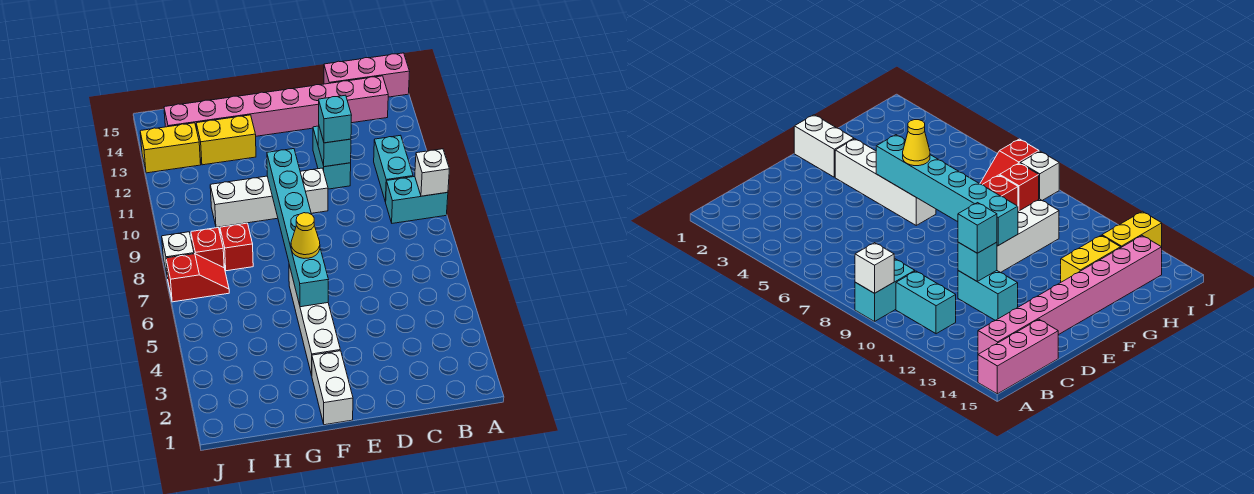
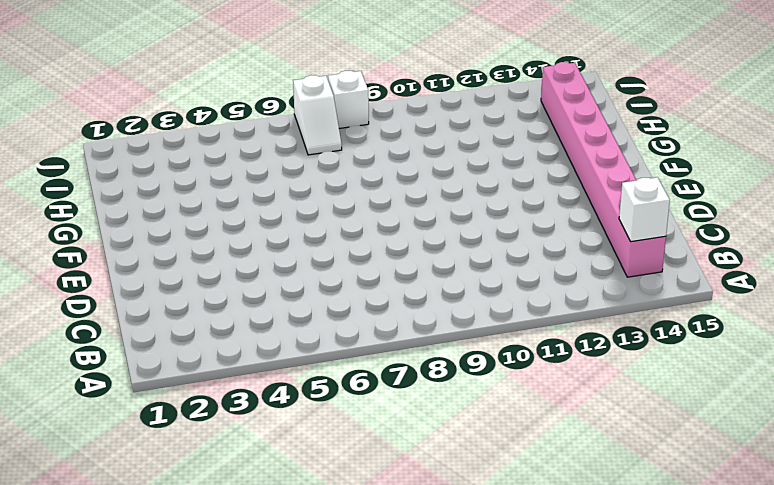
white brick B14 level 2 -> white brick A9 level 2
white slope I7:J7 level 1 top J -> red slope I7:J7 level 1 top J
none -> cyan brick A9:B9 level 1
none -> pink brick A15:C15 level 1
none -> cyan brick B10:B11 level 1

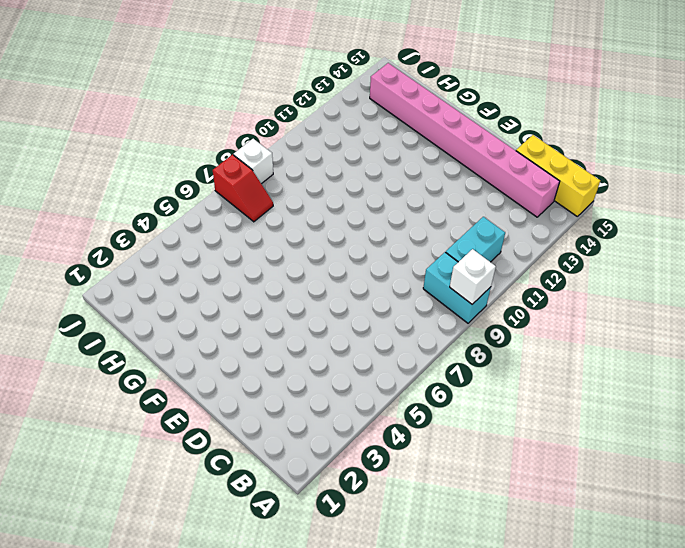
yellow brick A15:C15 level 1 -> pink brick A15:C15 level 1
none -> cyan brick D11:D12 level 1
none -> white brick E10:H10 level 1
none -> white brick F1:F2 level 1

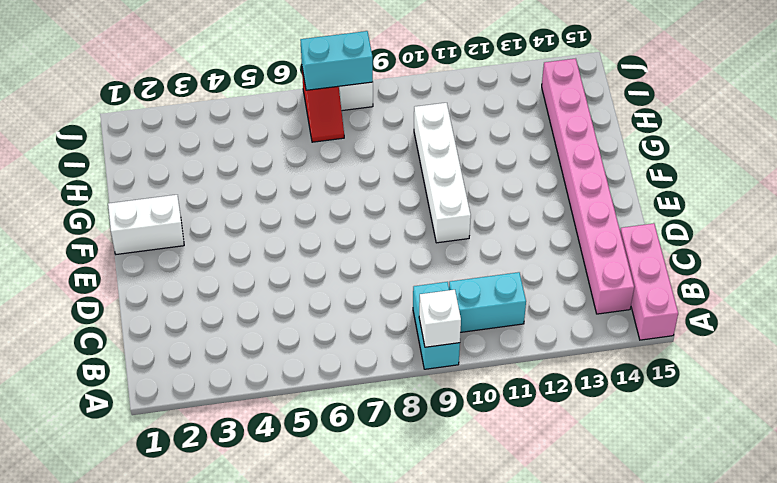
cyan brick J7:J8 level 2 -> cyan brick D11:D12 level 1
none -> white brick F3:F6 level 1
none -> yellow brick G13:H13 level 1
none -> red brick H8 level 1

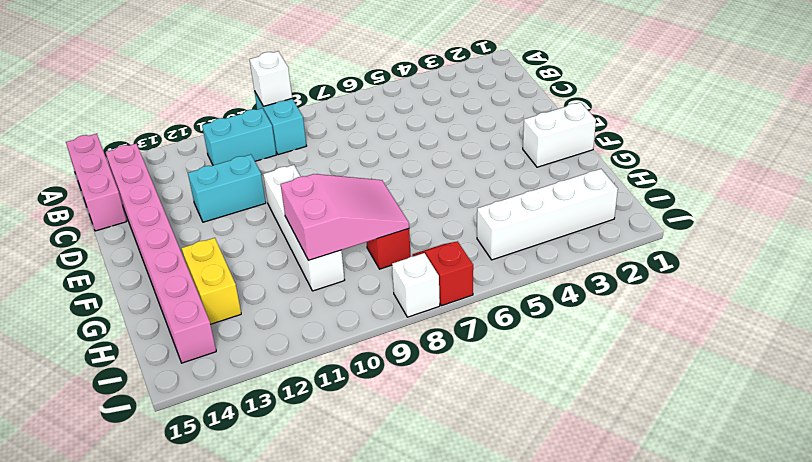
pink slope G8:H10 level 2 top 10 -> none
white brick I2:I5 level 1 -> white brick F3:F6 level 1
none -> red brick I8 level 1
none -> yellow brick I13:J13 level 1
none -> cyan brick D11 level 2

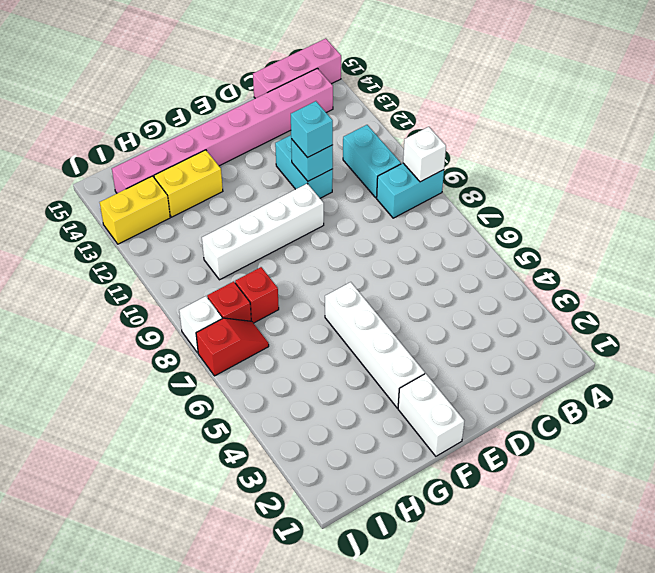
none -> cyan brick F5:F10 level 2
none -> yellow cone F6 level 3

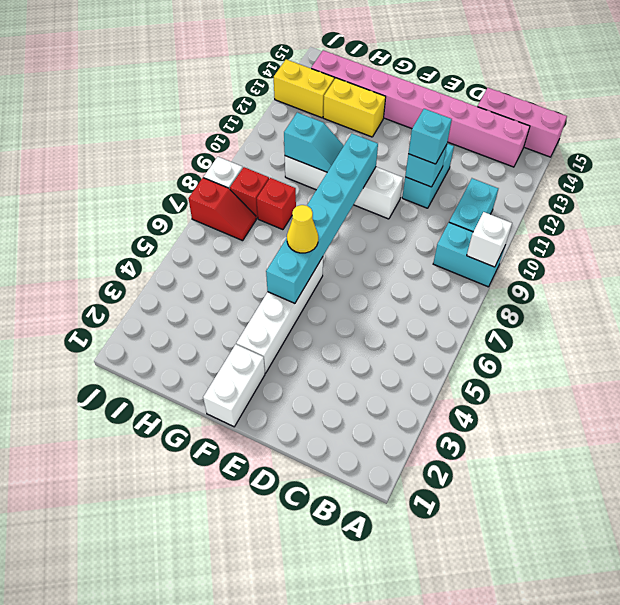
cyan slope G10:H10 level 2 top H -> none

